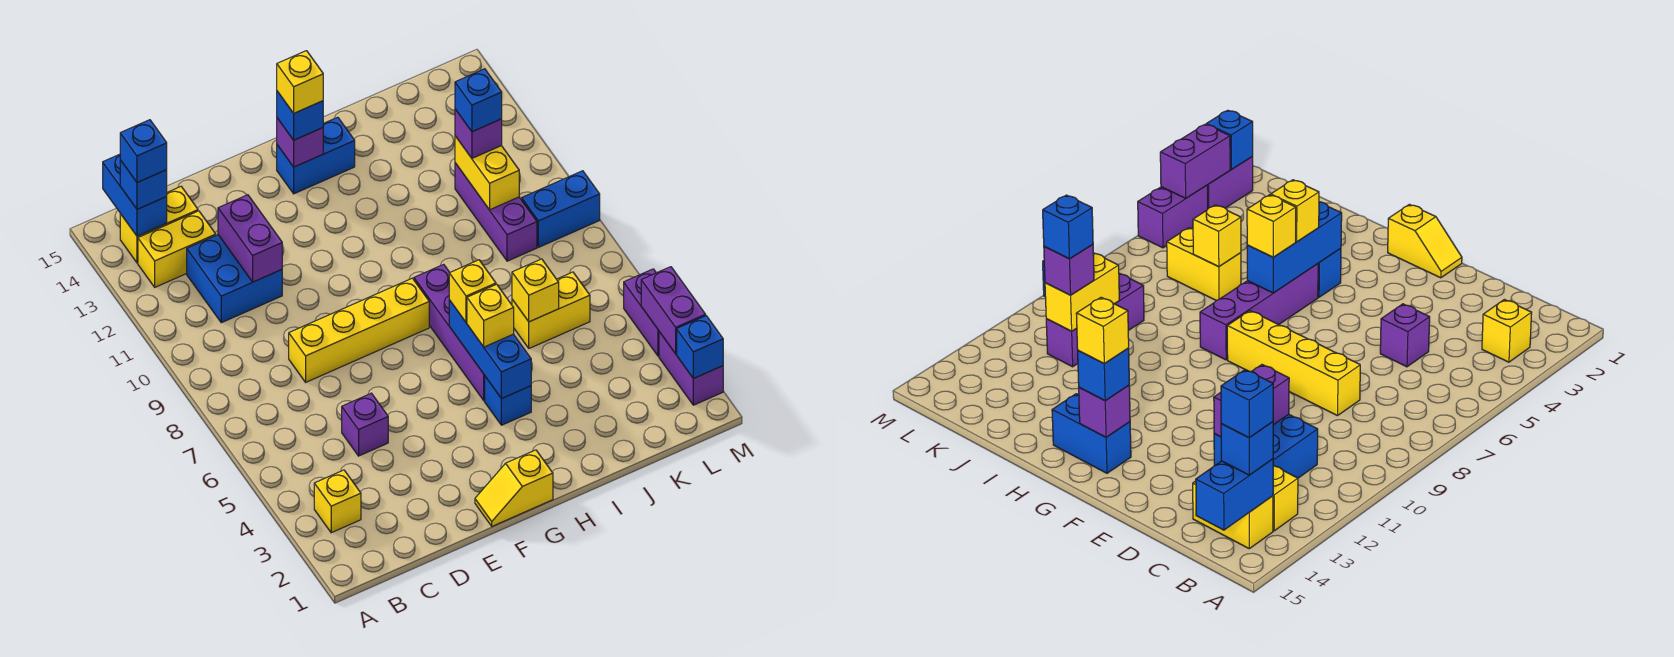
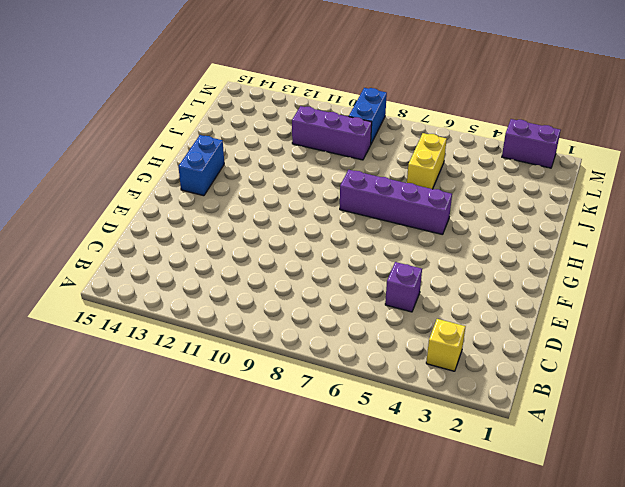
none -> yellow brick B13:C13 level 1
none -> yellow brick B14:C14 level 1
none -> blue brick C11:D12 level 1
none -> yellow brick D8:G8 level 1

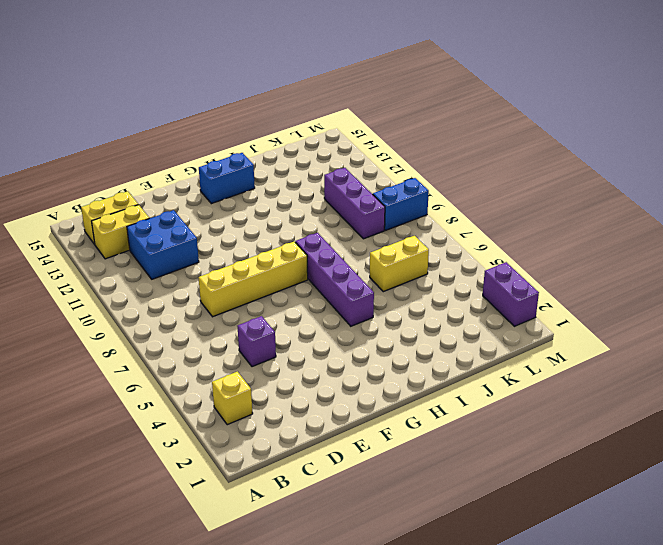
none -> yellow slope F1:G1 level 1 top G
none -> blue brick H4 level 1
none -> purple brick M4:M5 level 1
none -> blue brick B14:B15 level 2

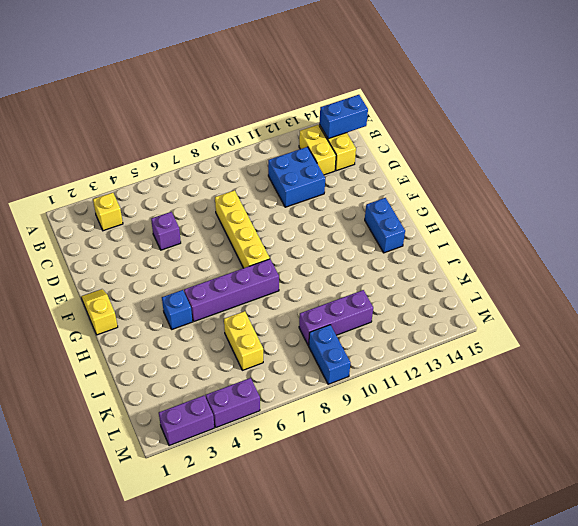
none -> purple brick D11:D12 level 2
none -> purple brick G14 level 2
none -> blue brick H4:H6 level 2
none -> yellow brick J6 level 2

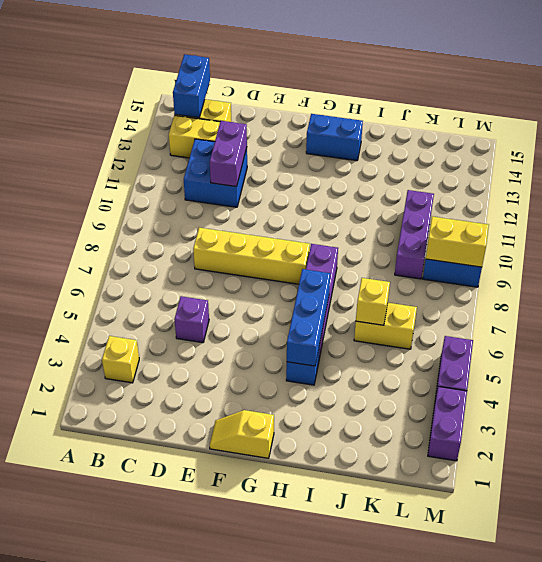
yellow brick L9:M9 level 2 -> yellow brick K10:K11 level 2
none -> purple brick G14 level 2
none -> blue brick M2 level 2
none -> purple brick M3:M4 level 2
none -> blue brick B14 level 3

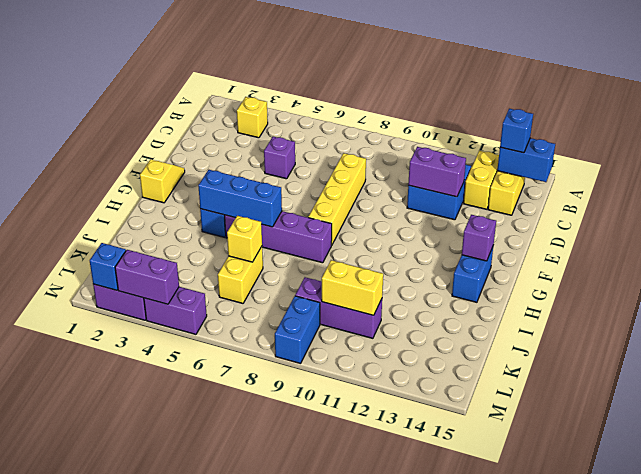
none -> blue brick G14 level 3
none -> yellow brick H5 level 3
none -> yellow brick H6 level 3
none -> purple brick K11 level 3

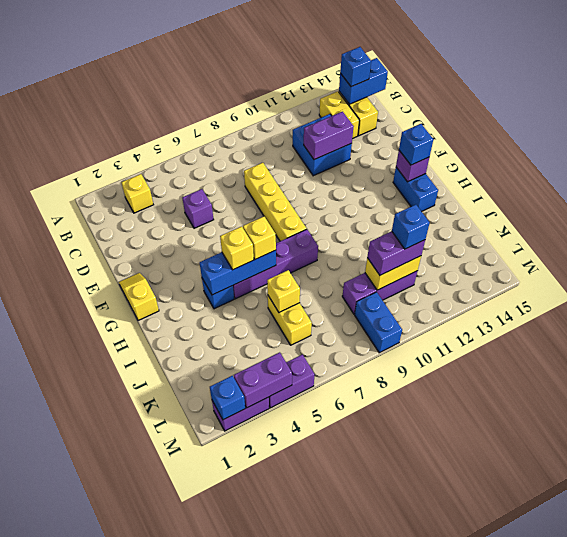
purple brick K10:K11 level 3 -> purple brick K11 level 3
none -> blue brick B14 level 4
none -> yellow brick G14 level 4

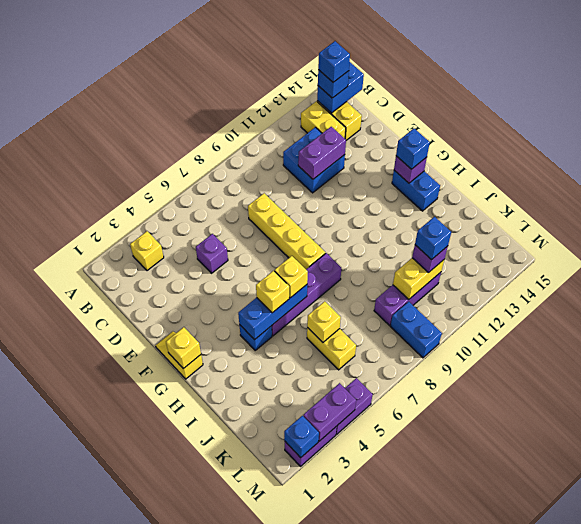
yellow brick G1 level 2 -> yellow brick G14 level 4

